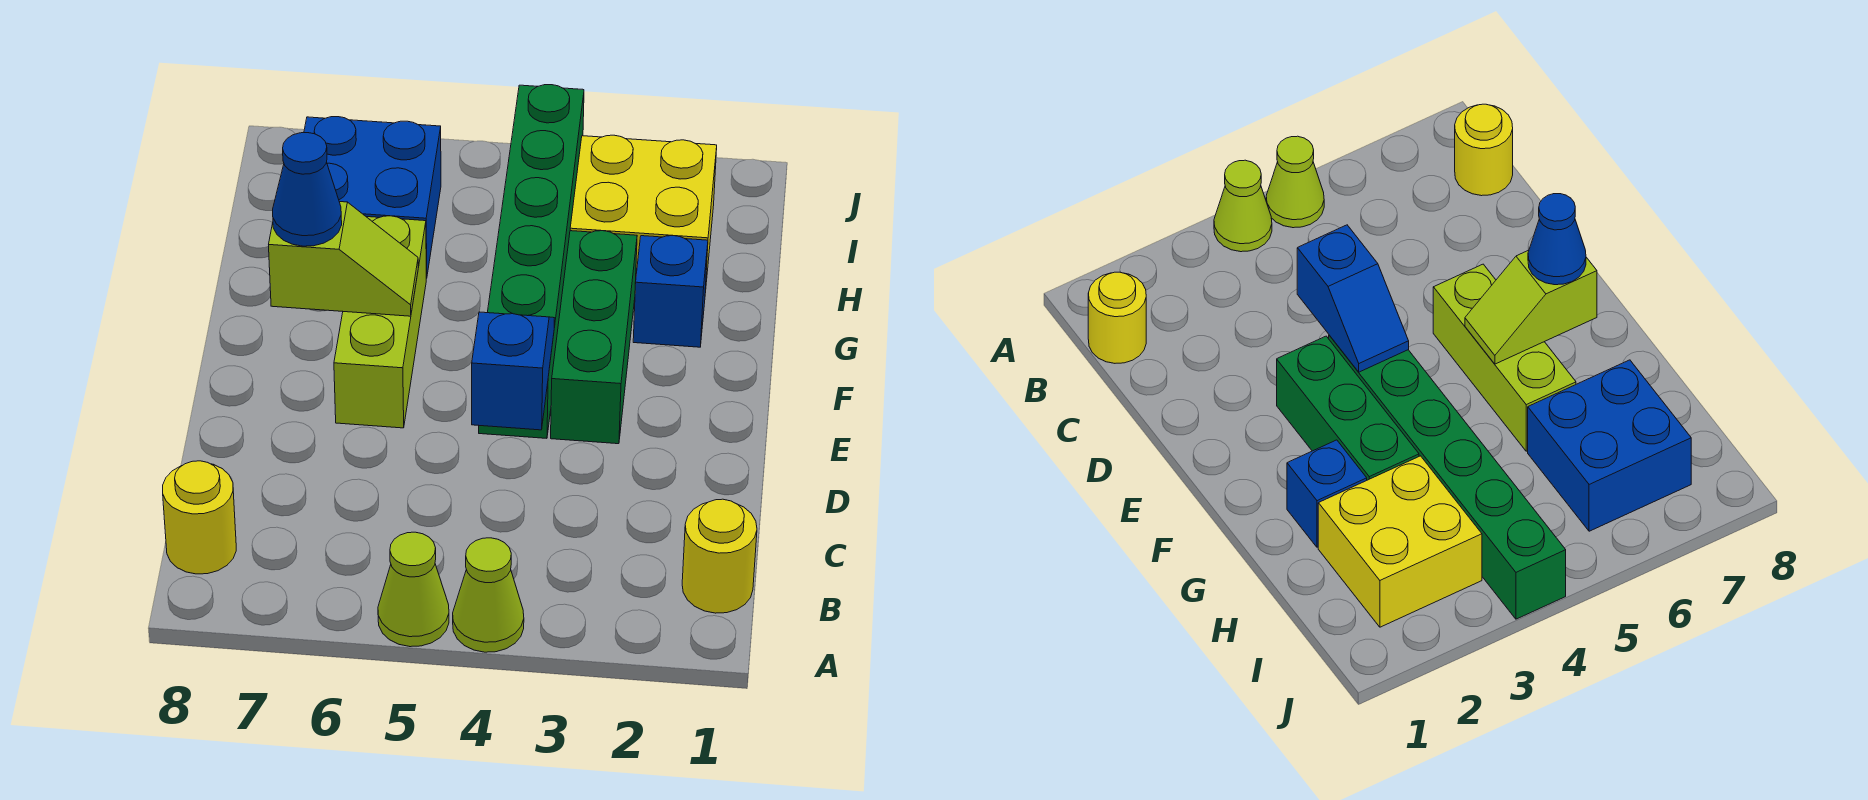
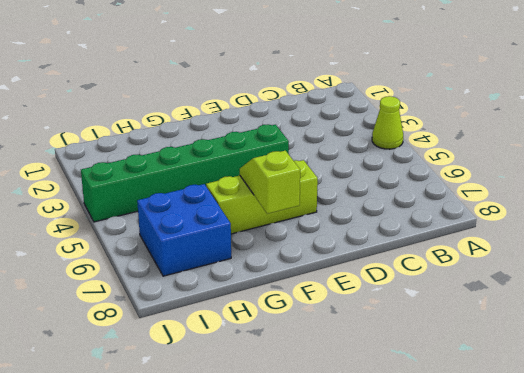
none -> lime cone A5 level 1
none -> yellow round brick B1 level 1
none -> yellow round brick B8 level 1

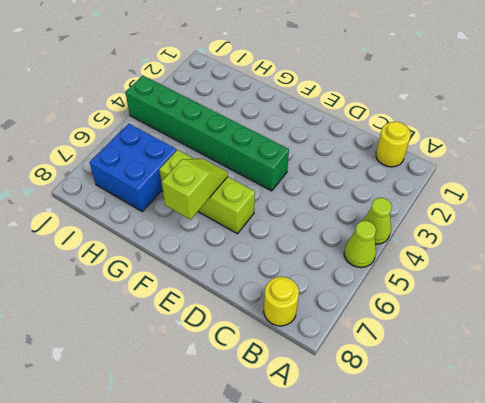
none -> green brick E3:G3 level 1
none -> blue brick G2 level 1
none -> yellow brick H2:I3 level 1

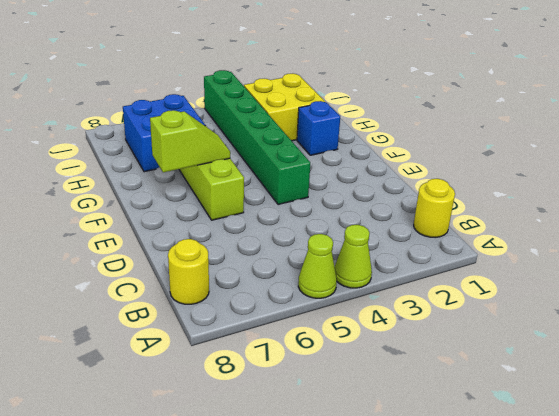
none -> green brick E3:G3 level 1
none -> blue slope D4:E4 level 2 top D
none -> blue cone F7 level 3

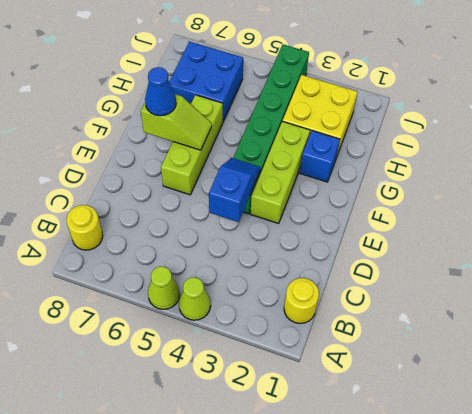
lime brick E3:G3 level 1 -> green brick E3:G3 level 1

